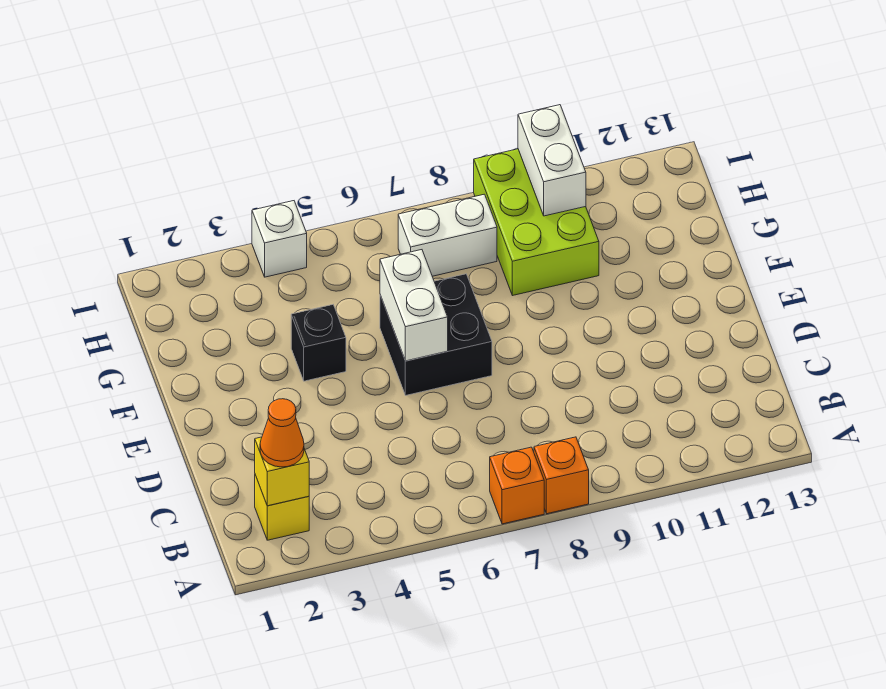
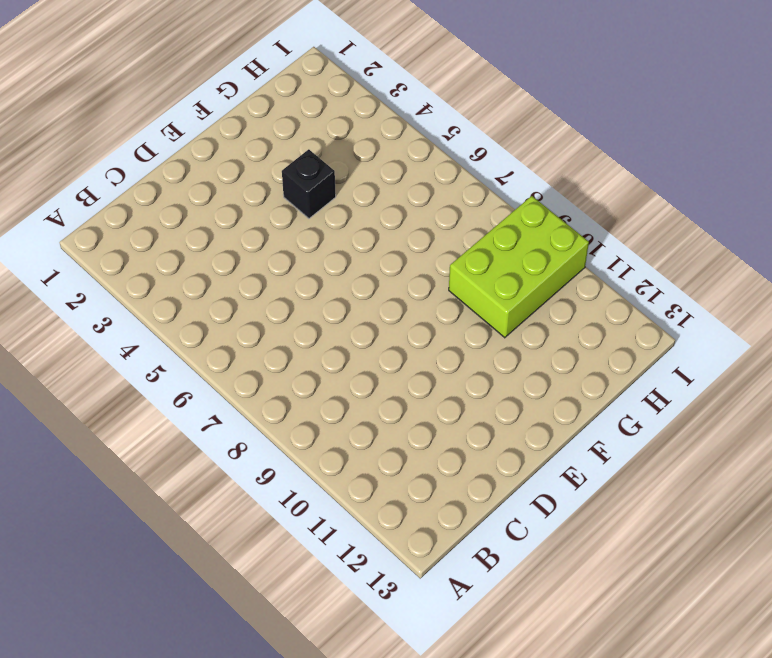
none -> orange brick A7 level 1
none -> orange brick A8 level 1
none -> yellow brick B2 level 1

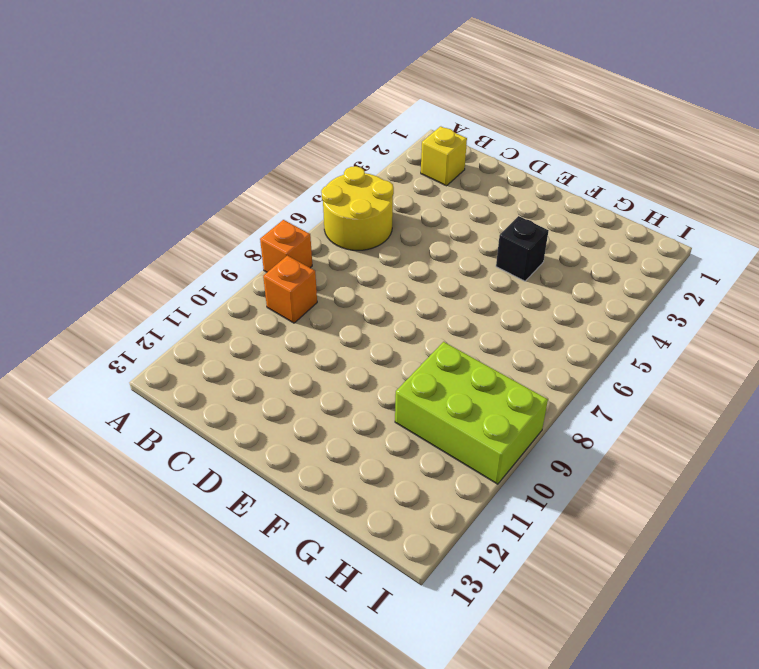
yellow round brick A5:B6 level 1 -> none
orange brick B9 level 1 -> orange brick A7 level 1
none -> black brick E6:F7 level 1
none -> white brick H7:H8 level 1
none -> white brick I4 level 1

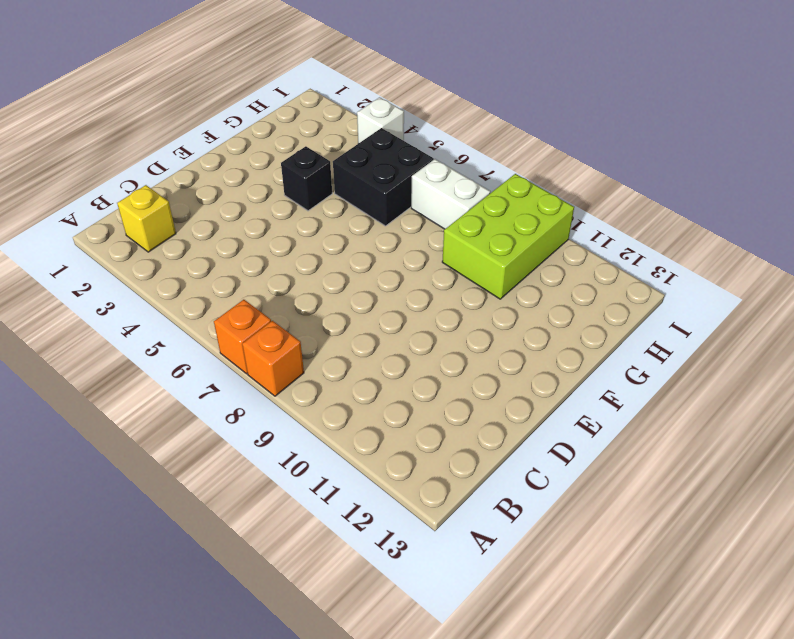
black brick G5:H6 level 1 -> black brick E6:F7 level 1
none -> yellow brick B2 level 2
none -> white brick E6:F6 level 2
none -> white brick H10:I10 level 2

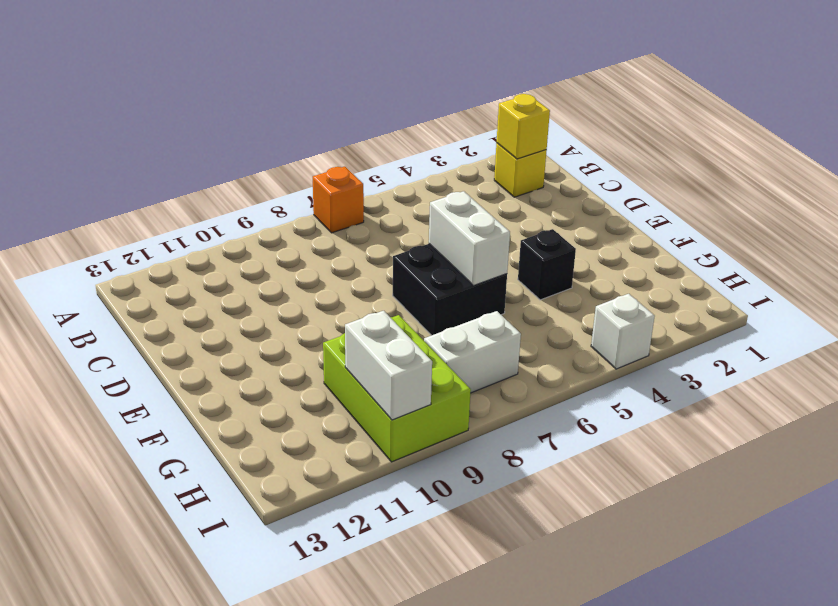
none -> orange brick A8 level 1
none -> orange cone B2 level 3

